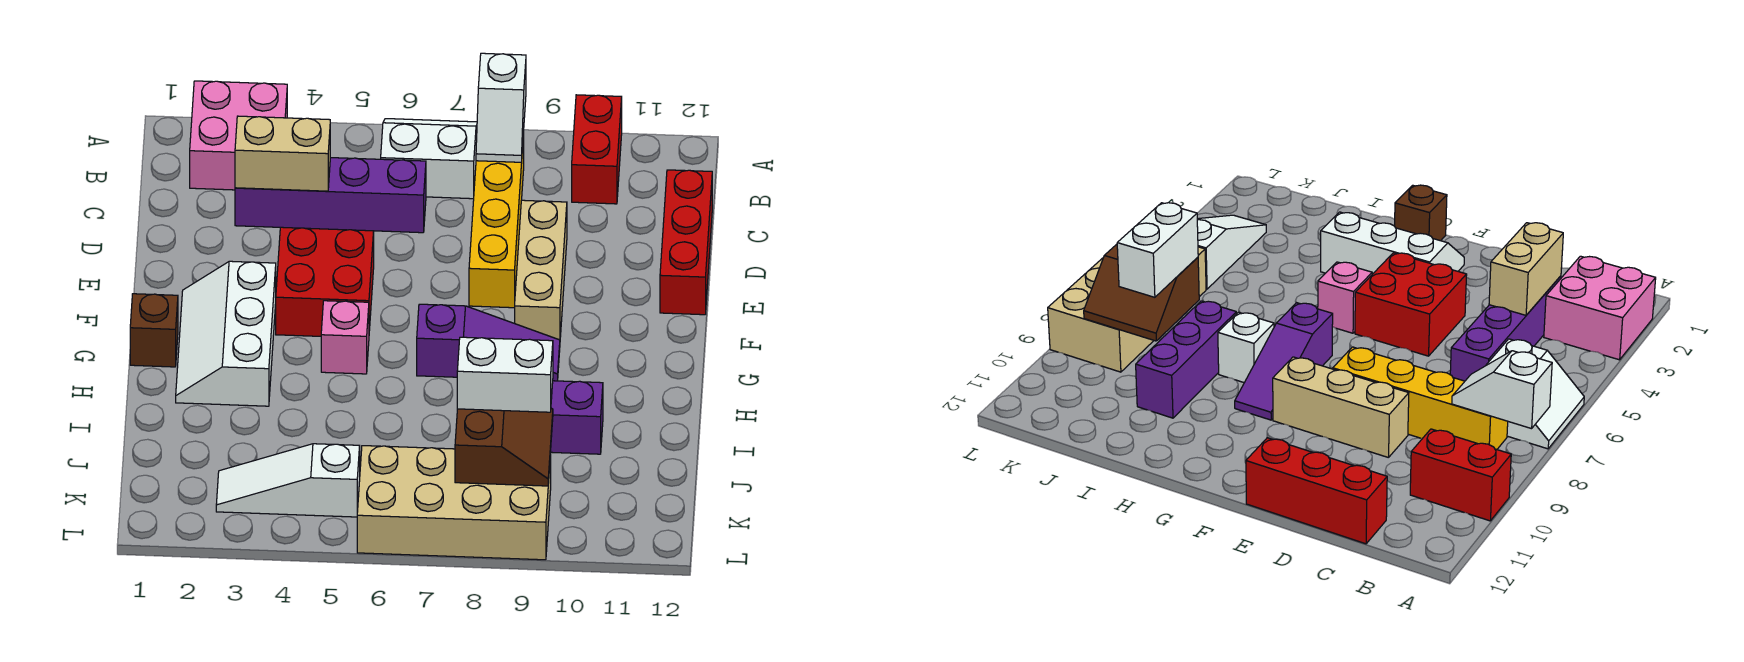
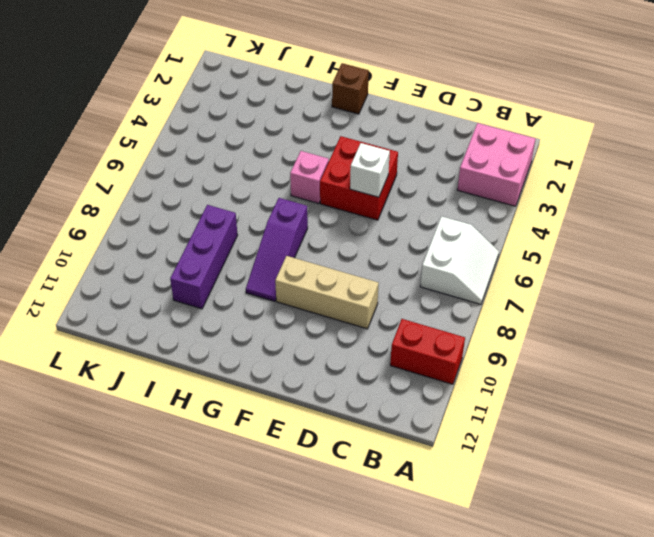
white brick E5 level 2 -> white brick H8 level 1
none -> yellow brick B8:E8 level 1
none -> purple brick C3:C6 level 1
none -> red brick C12:E12 level 1

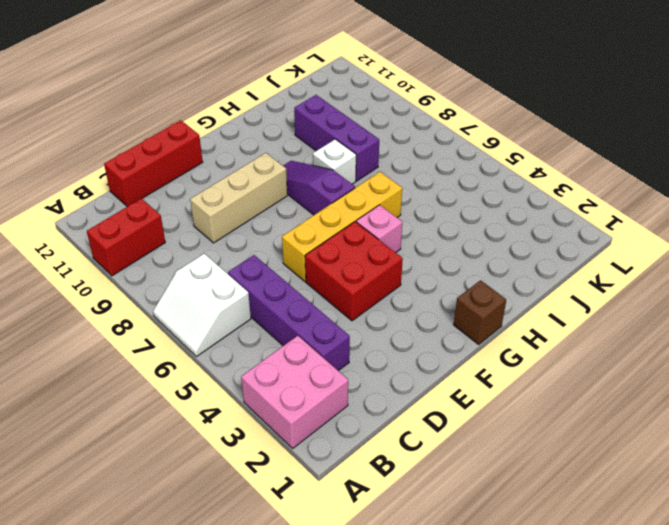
yellow brick E6:H6 level 1 -> yellow brick B8:E8 level 1
none -> white slope F2:H3 level 1 top 3
none -> white slope K3:K5 level 1 top 5
none -> tan brick K6:L9 level 1

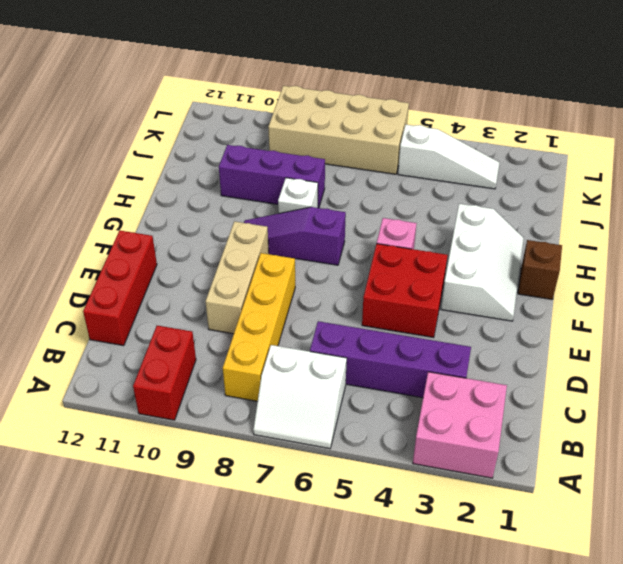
none -> white slope A8:B8 level 2 top A
none -> tan brick C3:C4 level 2
none -> brown slope J8:K9 level 2 top 8

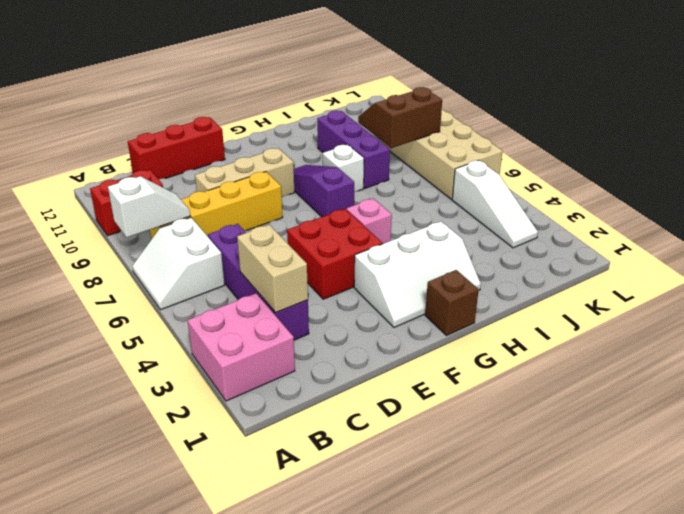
none -> white brick J8:J9 level 3

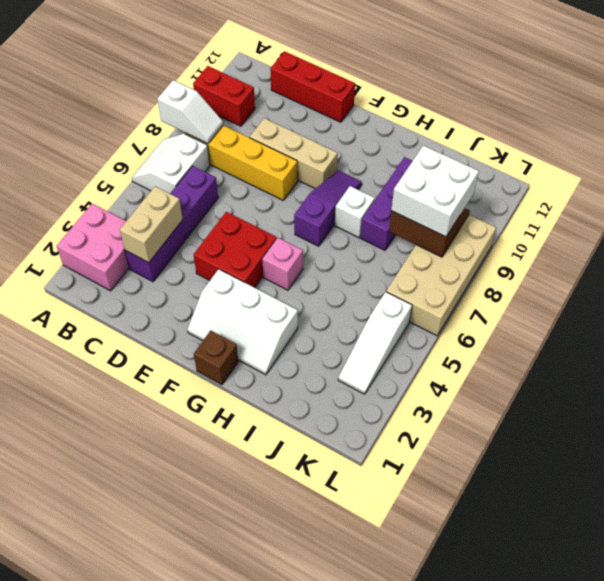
white brick J8:K9 level 3 -> white brick J8:J9 level 3

